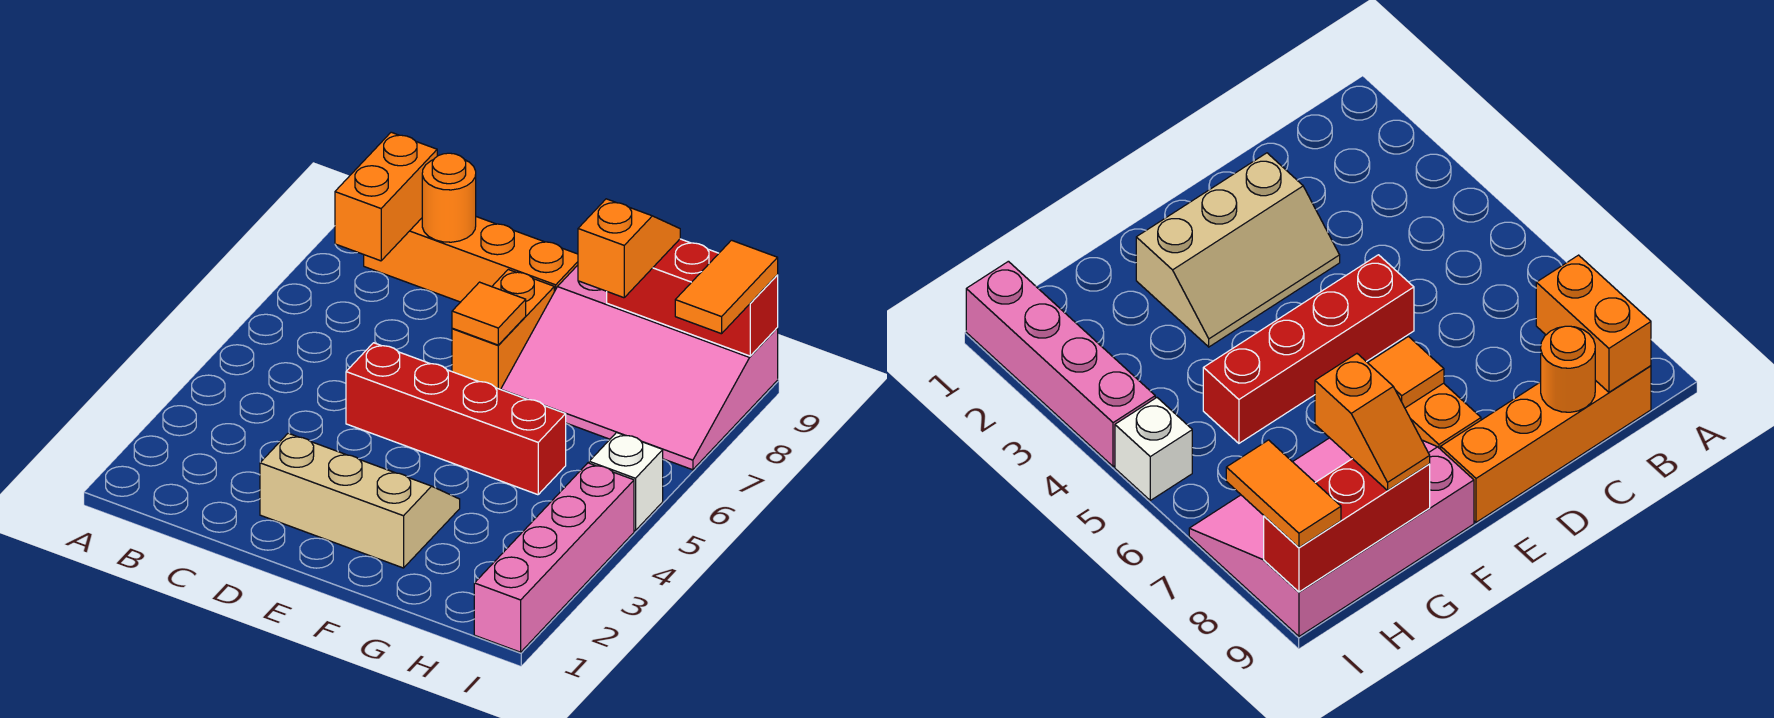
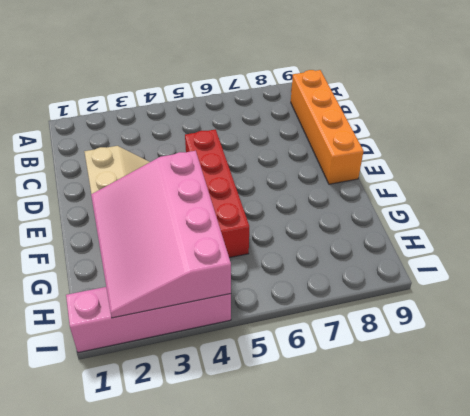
pink slope F2:I4 level 2 top 4 -> pink slope F7:I9 level 1 top 9
none -> orange brick E7:E8 level 1
none -> white brick I5 level 1
none -> orange brick B8:B9 level 2

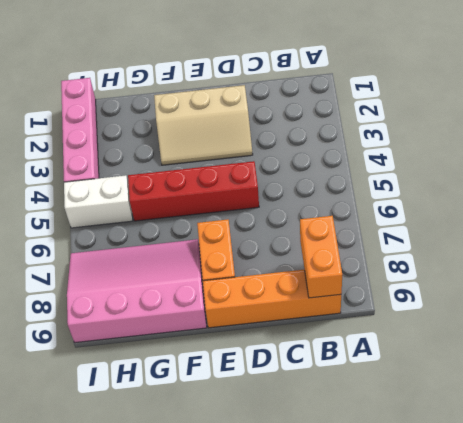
white brick H5:I5 level 1 -> white brick I5 level 1
none -> orange round brick C9 level 2
none -> orange tile E7 level 2
none -> red brick G9:I9 level 2

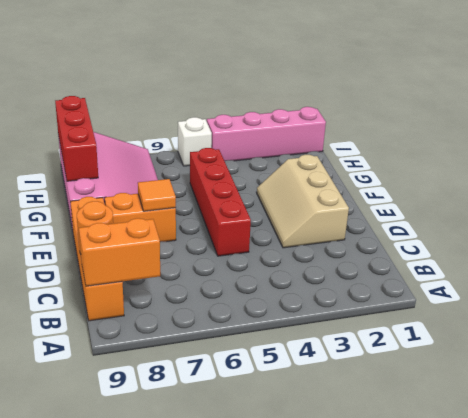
none -> orange slope G8:G9 level 3 top 8
none -> orange tile I8:I9 level 3

